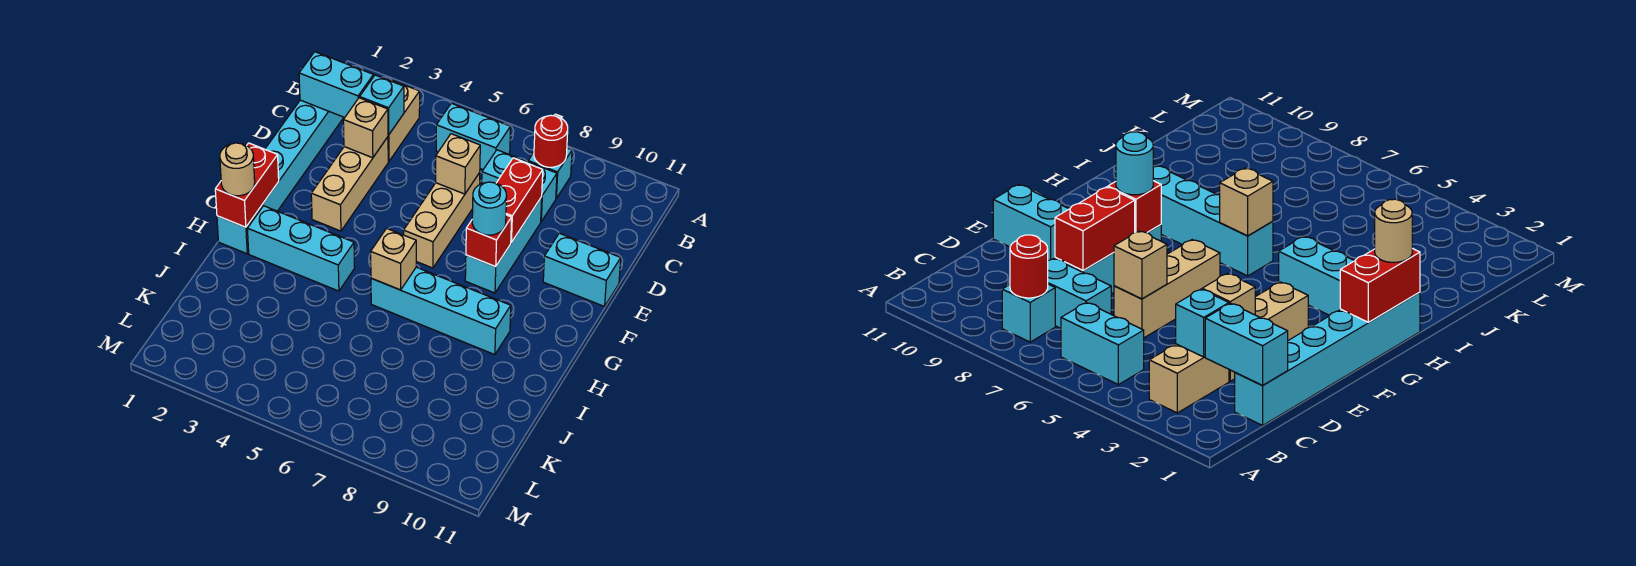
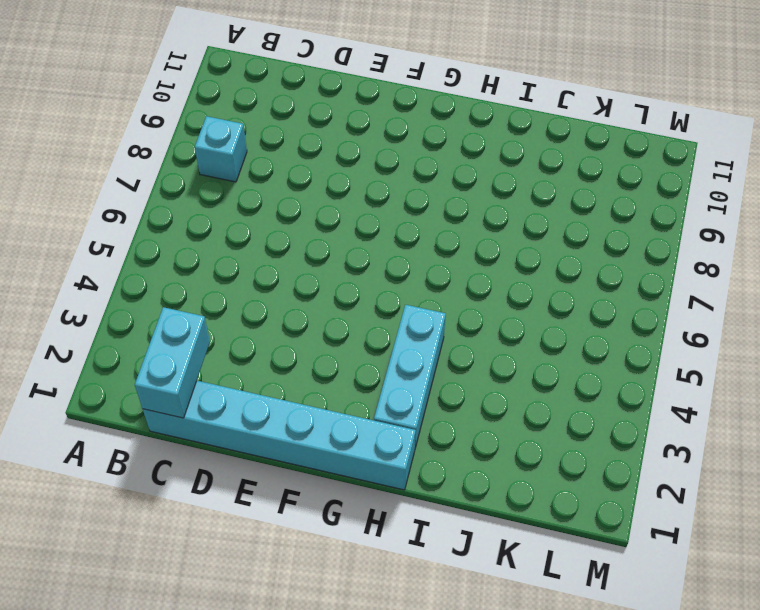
none -> tan brick B3:C3 level 1
none -> cyan brick B5:B6 level 1
none -> cyan brick C7:C8 level 1

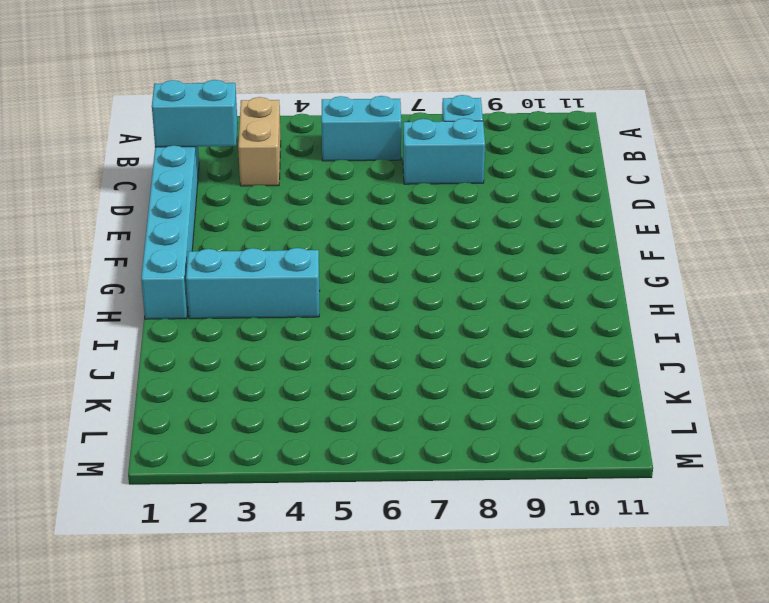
none -> tan brick D3:F3 level 1
none -> tan brick D6:F6 level 1
none -> cyan brick D8:F8 level 1

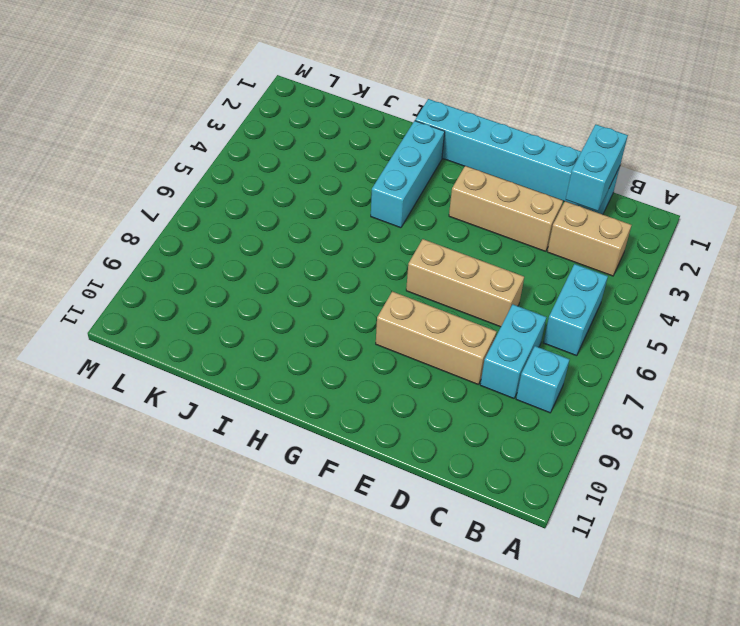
tan brick D8:F8 level 1 -> cyan brick D8:F8 level 1
none -> cyan brick E10:E11 level 1
none -> cyan brick H6:H9 level 1
none -> red round brick B8 level 2

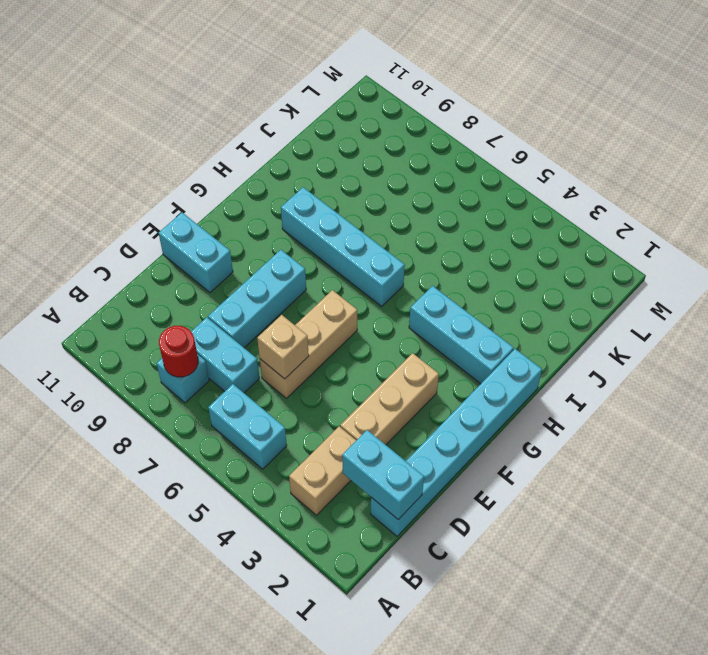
none -> cyan brick C3 level 2
none -> tan brick D3 level 2
none -> red brick D8:E8 level 2

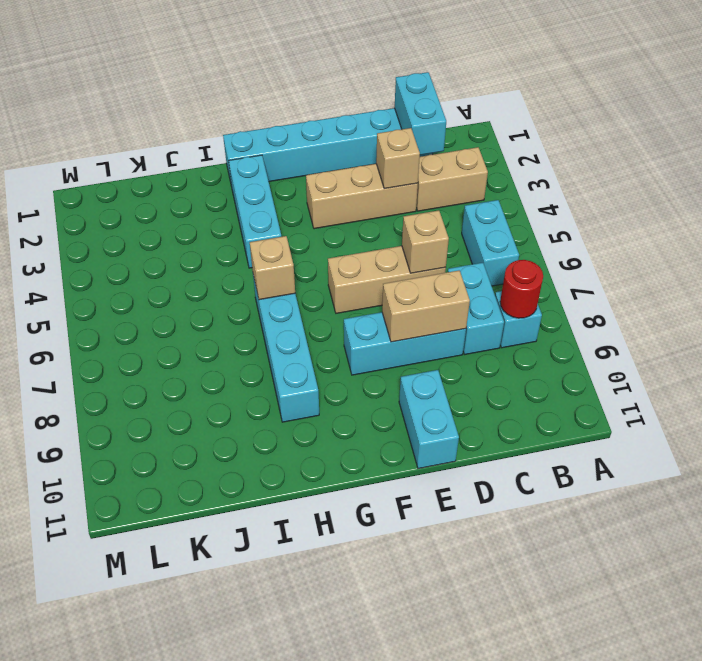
tan brick D8:E8 level 2 -> red brick D8:E8 level 2
none -> cyan brick C3 level 2
none -> red brick F8 level 2
none -> red brick G1:H1 level 2

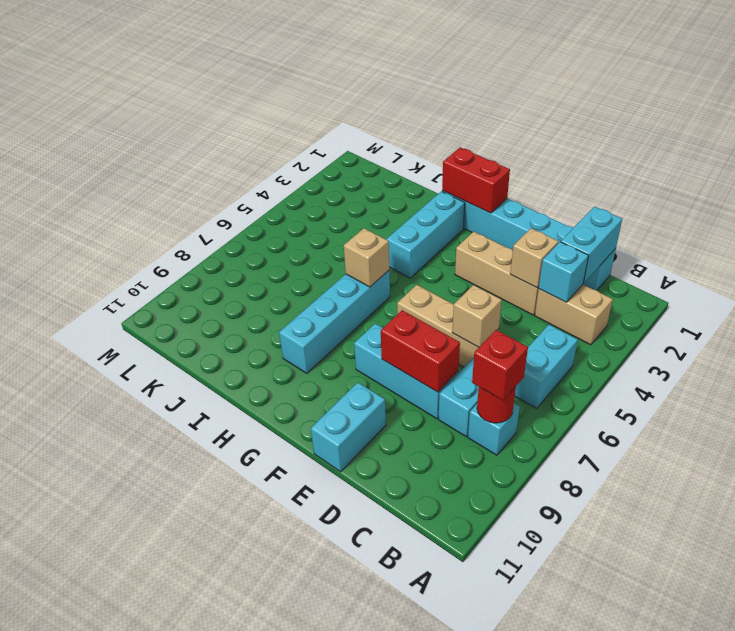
red brick B8 level 3 -> red brick F8 level 2
none -> cyan round brick F8 level 3
none -> tan round brick H1 level 3

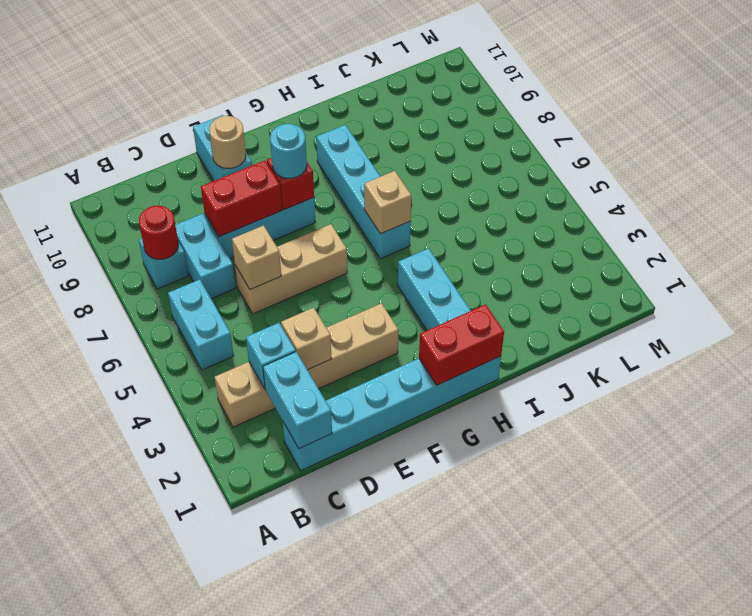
tan round brick E10 level 2 -> tan round brick H1 level 3

